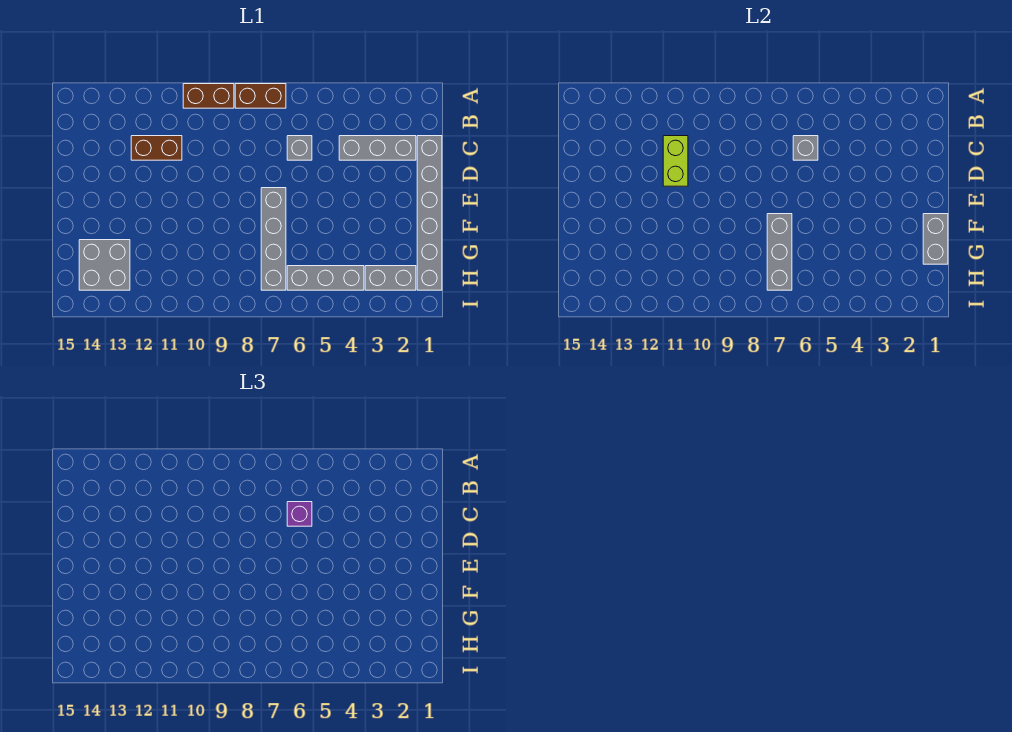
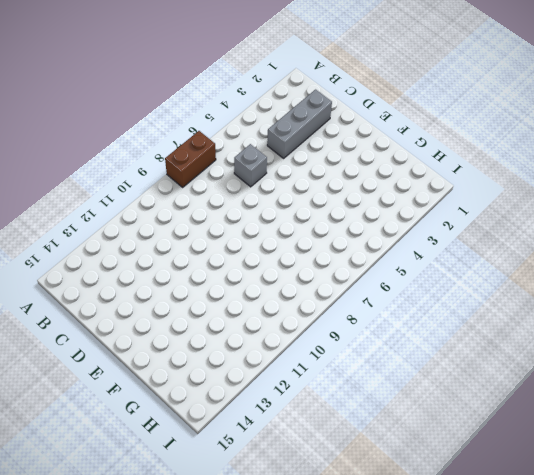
none -> brown brick A9:A10 level 1
none -> grey brick C1:H1 level 1
none -> brown brick C11:C12 level 1

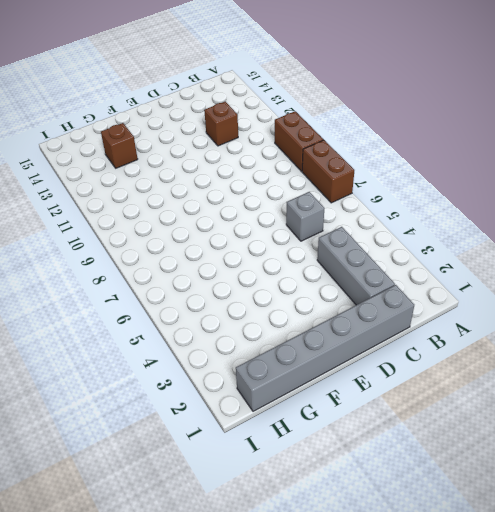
brown brick C12 level 1 -> brown brick C11:C12 level 1
brown brick G13 level 1 -> grey brick G13:H14 level 1
none -> grey brick E7:H7 level 1
none -> grey brick H2:H3 level 1
none -> grey brick H4:H6 level 1

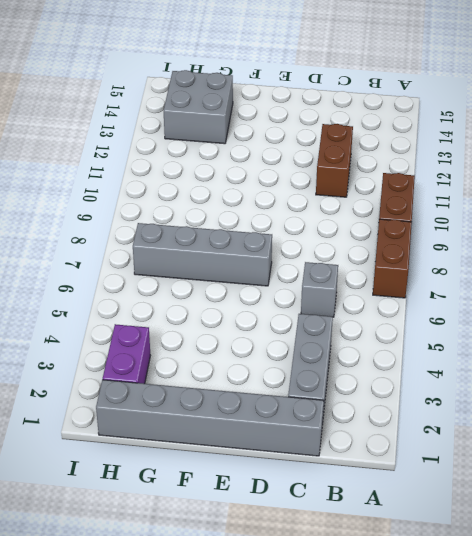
purple brick H2:H3 level 1 -> grey brick H2:H3 level 1
none -> grey brick H4:H6 level 1
none -> grey brick C6 level 2
none -> lime brick C11:D11 level 2

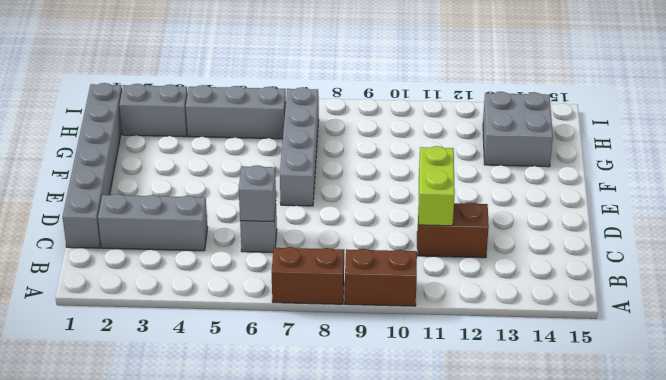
none -> grey brick F1:G1 level 2
none -> grey brick F7:H7 level 2
none -> purple brick C6 level 3

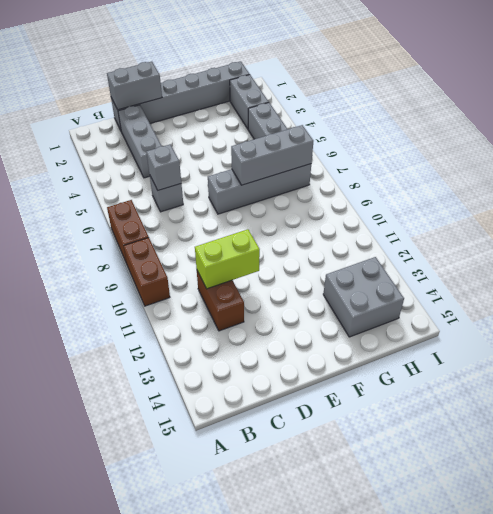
grey brick C1:D1 level 2 -> grey brick F1:G1 level 2
none -> purple brick C6 level 3

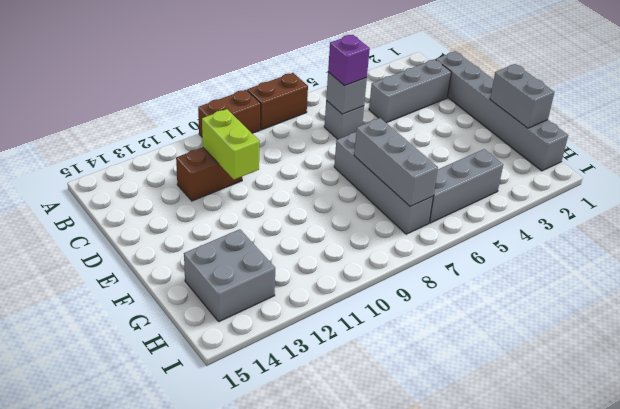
none -> grey brick H2:H3 level 1

